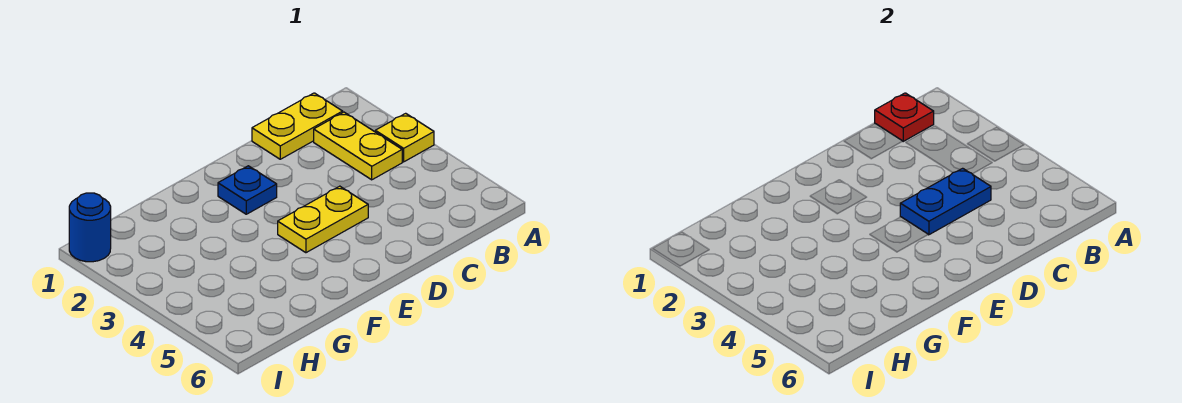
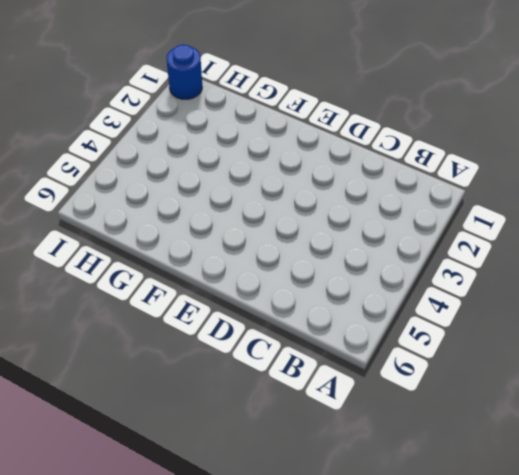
none -> yellow plate A3 level 1
none -> yellow plate B1:C1 level 1

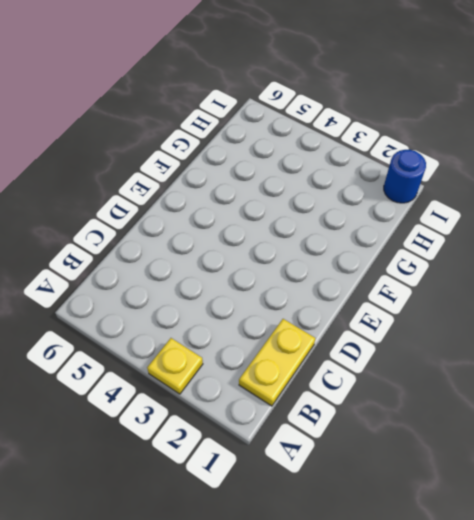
none -> yellow plate B2:B3 level 1
none -> yellow plate D4:E4 level 1

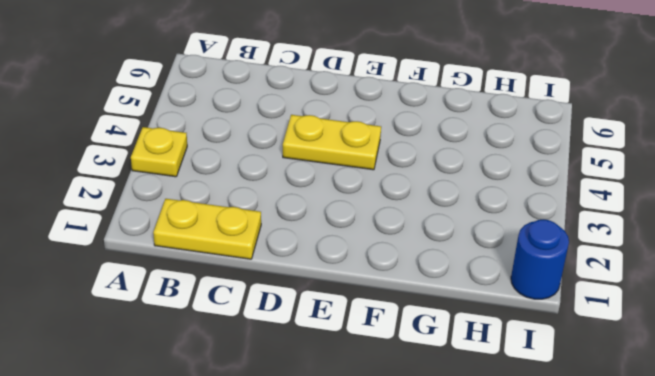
none -> yellow plate B2:B3 level 1
none -> blue plate E2 level 1

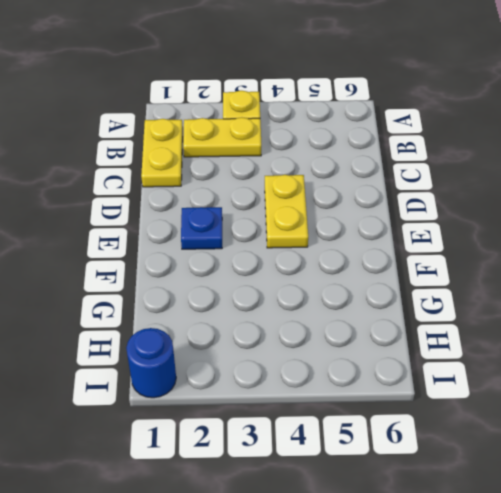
none -> red plate B1 level 2
none -> blue plate C4:D4 level 2

